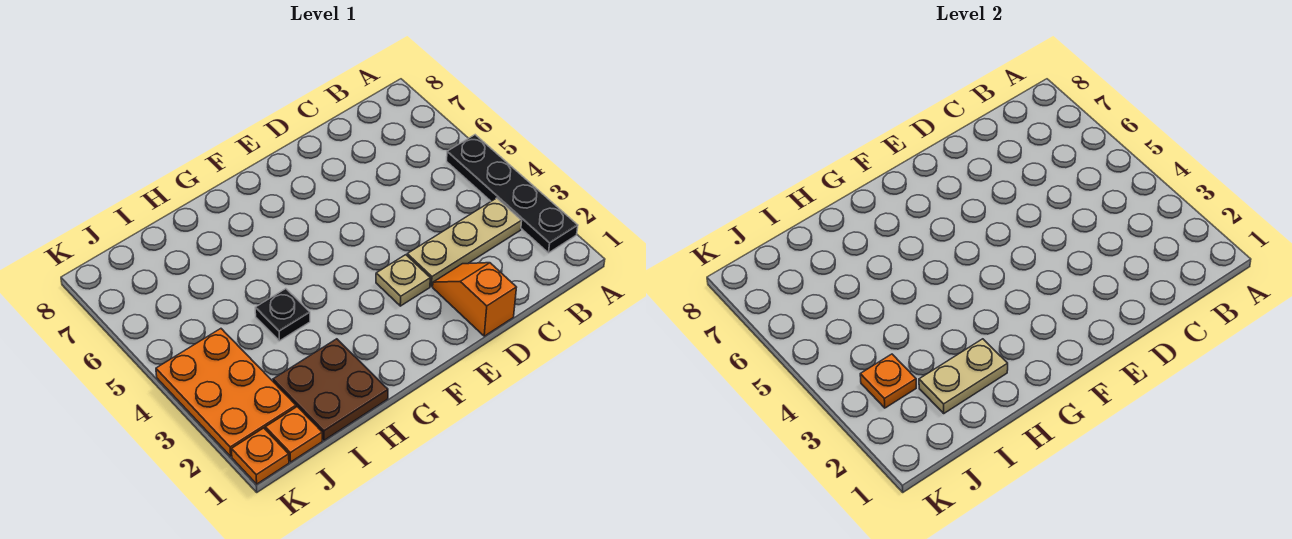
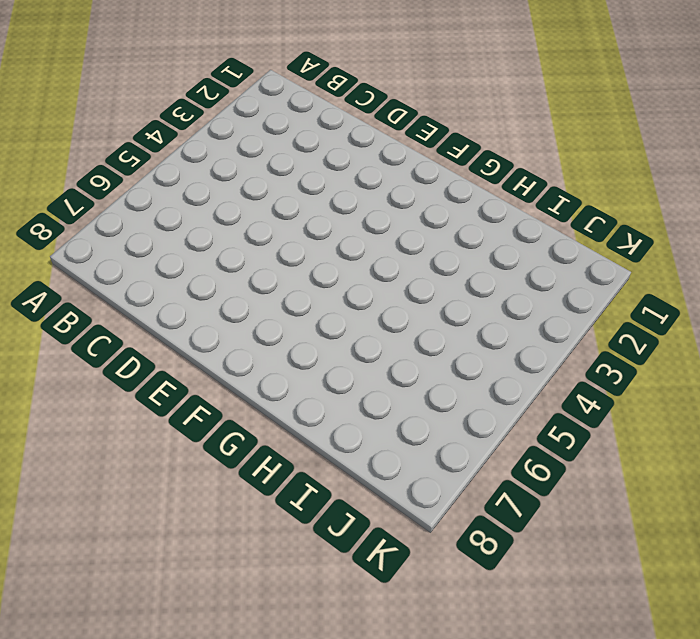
none -> black plate A2:A5 level 1
none -> tan plate B3:D3 level 1

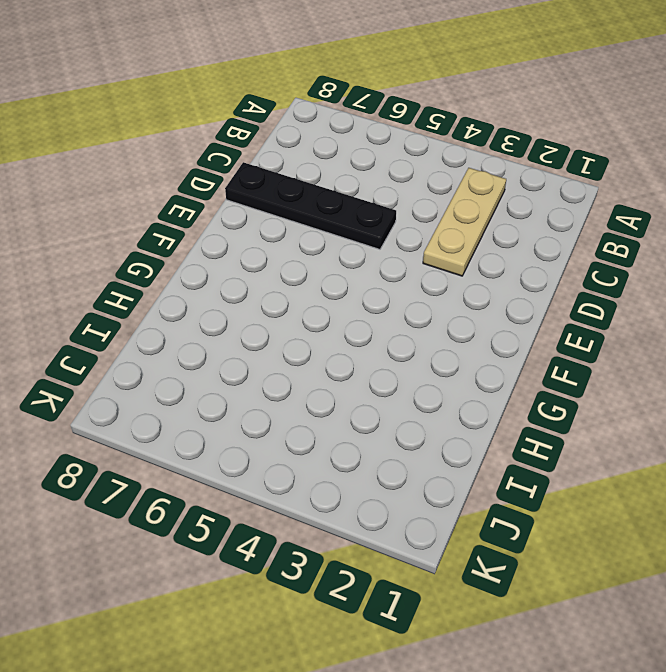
black plate D5:D8 level 1 -> black plate A2:A5 level 1
none -> orange slope D1:D2 level 1 top 1
none -> tan plate E3 level 1

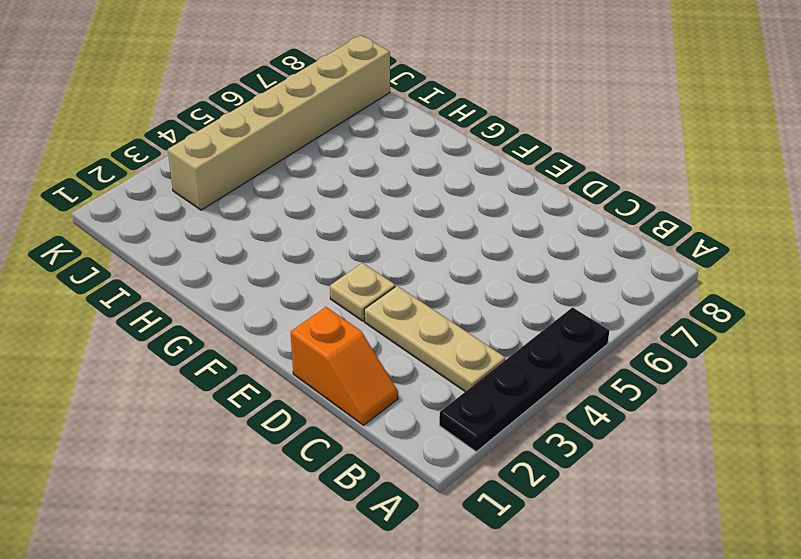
orange slope C1:D1 level 1 top D -> orange slope D1:D2 level 1 top 1
tan brick J3:J8 level 1 -> orange plate J2:K4 level 1
none -> brown plate H1:I2 level 1
none -> black plate H4 level 1

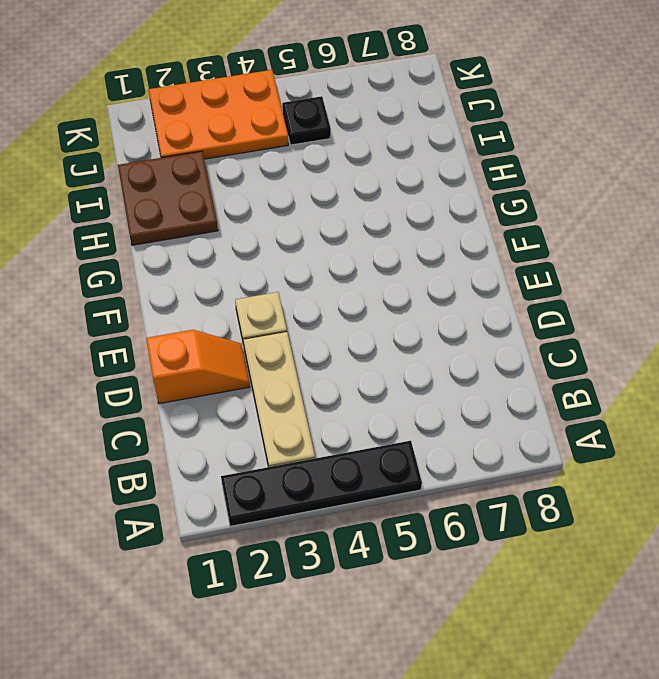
black plate J5 level 1 -> black plate H4 level 1
none -> orange plate J1 level 1
none -> orange plate K1 level 1

